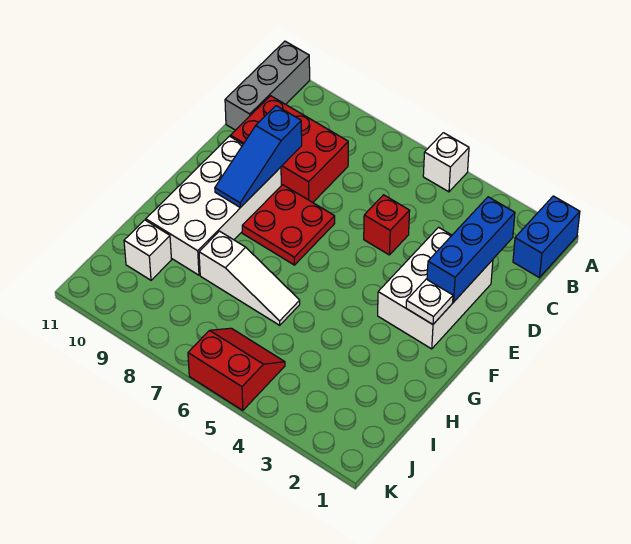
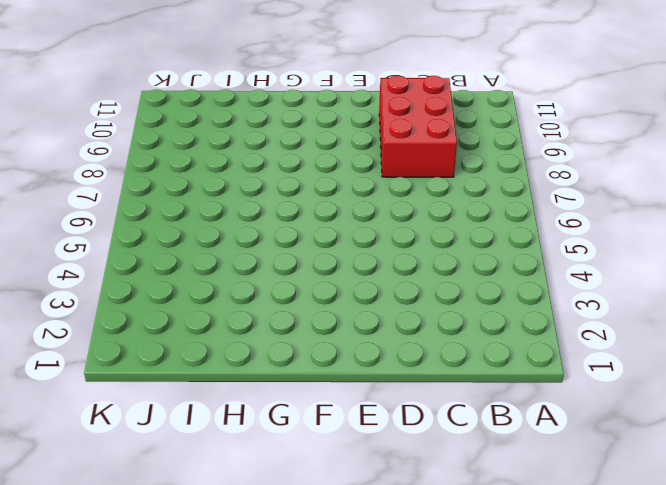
none -> blue brick A1:B1 level 1
none -> white brick A5 level 1
none -> grey brick A11:C11 level 1

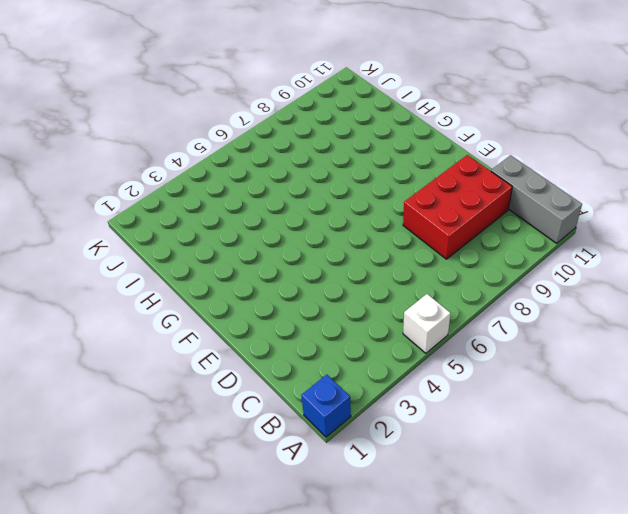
blue brick A1 level 1 -> blue brick A1:B1 level 1
none -> white brick D2:F3 level 1
none -> red brick D5 level 1
none -> red plate E7:F8 level 1

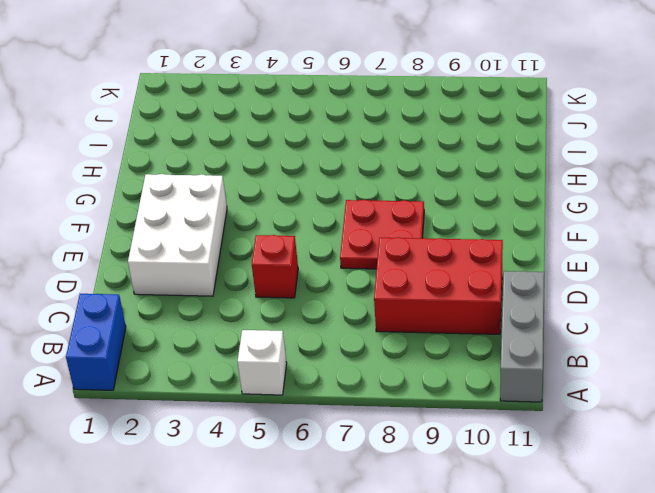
none -> white brick E9:H10 level 1
none -> white slope H6:H8 level 1 top 8
none -> white brick I10 level 1

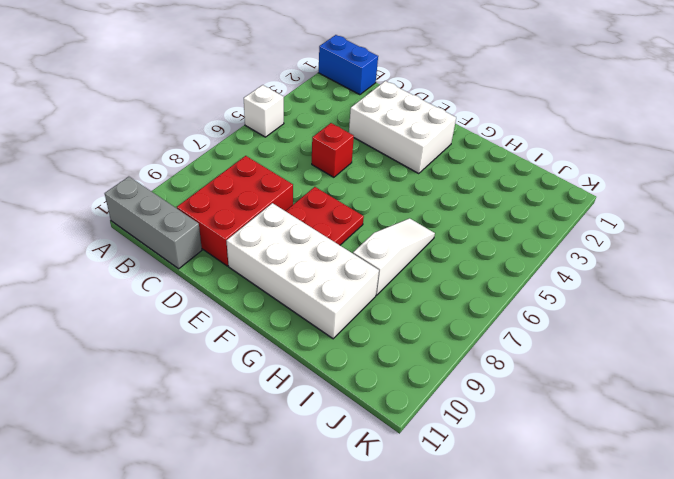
none -> white brick I10 level 1
none -> red slope J5:K6 level 1 top K
none -> blue brick C2:E2 level 2

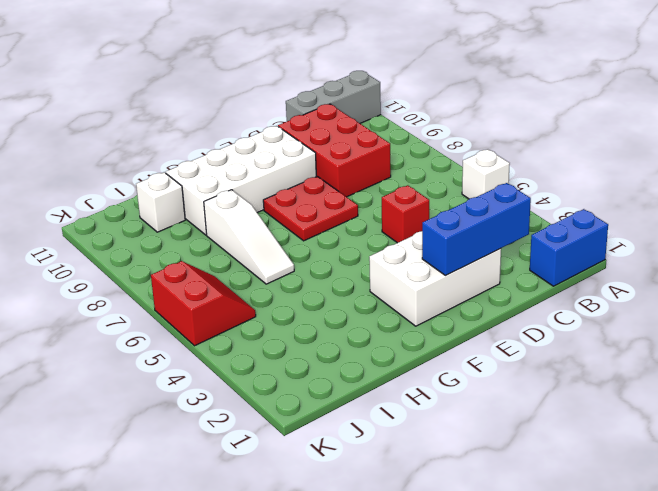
none -> blue slope D9:F9 level 2 top D
none -> white plate F2 level 2

